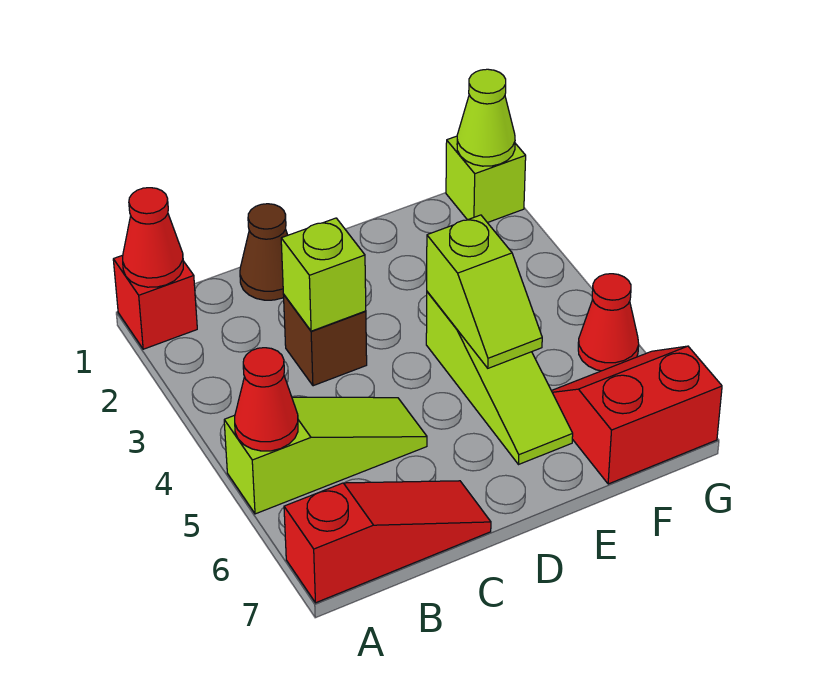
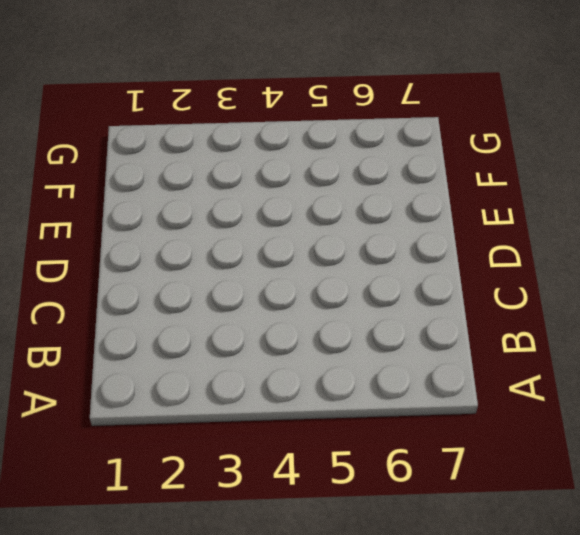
none -> red brick A1 level 1
none -> lime slope A5:C5 level 1 top A
none -> red slope A7:C7 level 1 top A

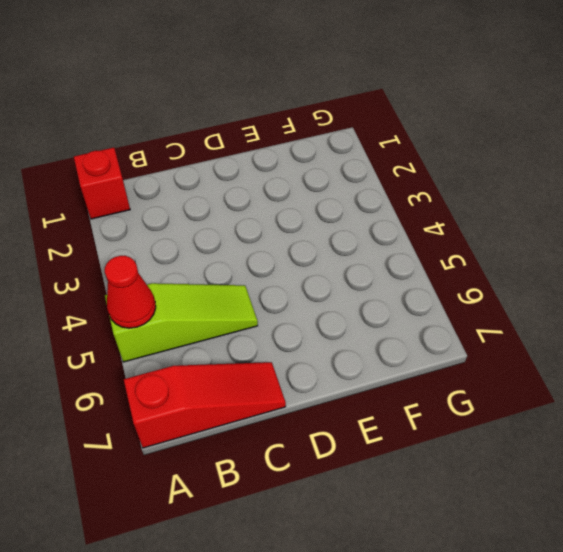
none -> brown cone C1 level 1
none -> brown brick C3 level 1
none -> lime slope E4:E6 level 1 top 4

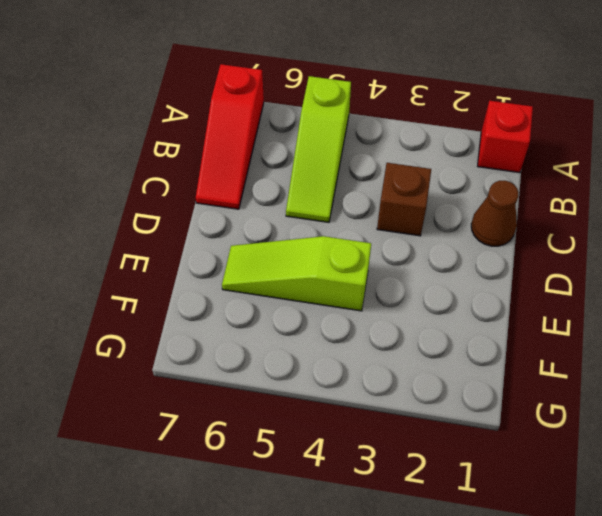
none -> red slope F6:G7 level 1 top 7
none -> lime brick G1 level 1
none -> red cone G5 level 1

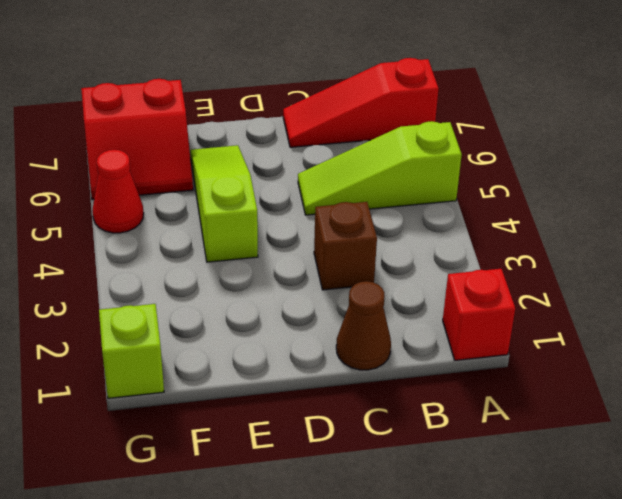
none -> red cone A1 level 2
none -> red cone A5 level 2
none -> lime brick C3 level 2

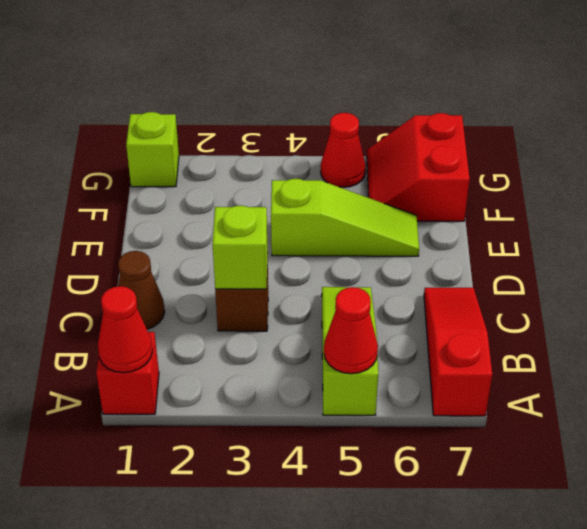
none -> lime slope E4:E5 level 2 top 4
none -> lime cone G1 level 2

